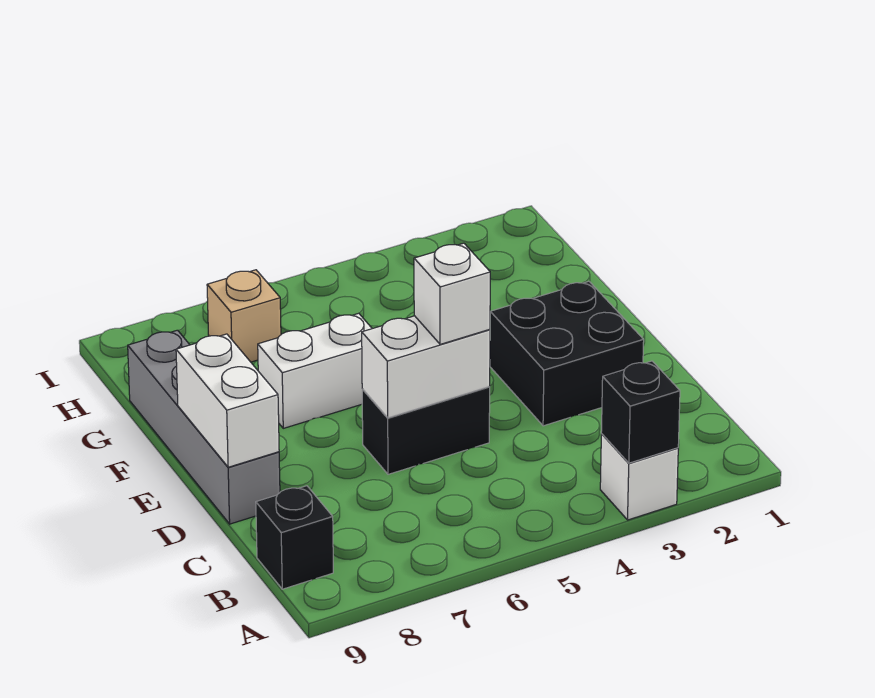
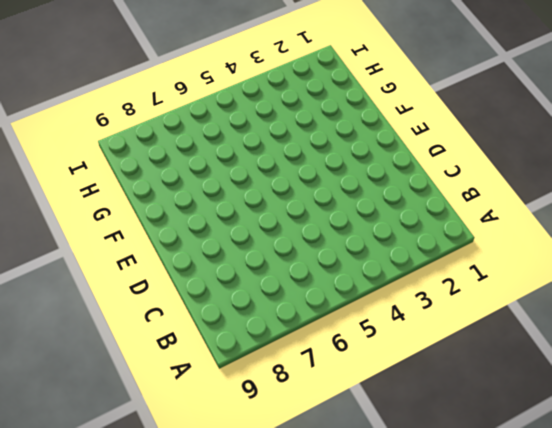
none -> white brick A3 level 1
none -> black brick B9 level 1

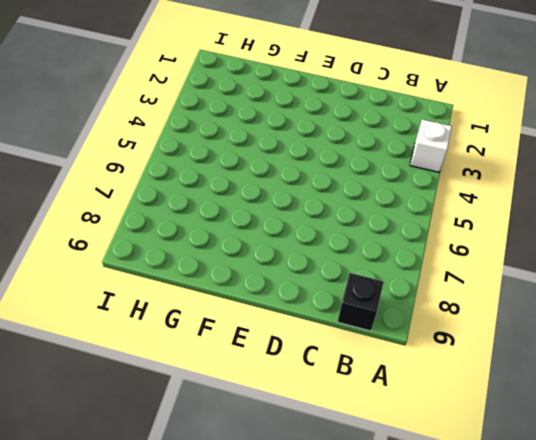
none -> black brick D2:E3 level 1
none -> black brick D5:D6 level 1

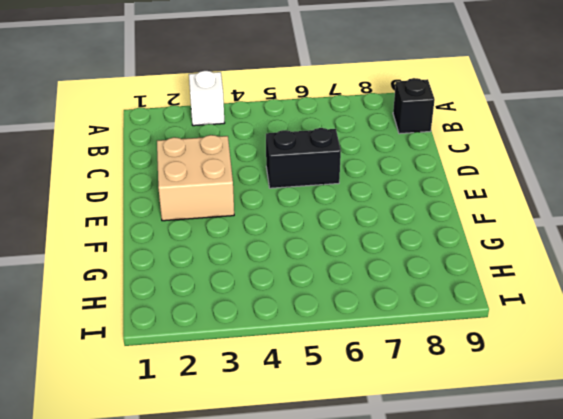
tan brick D2:E3 level 1 -> black brick D2:E3 level 1
none -> grey brick D9:G9 level 1
none -> white brick F6:F7 level 1

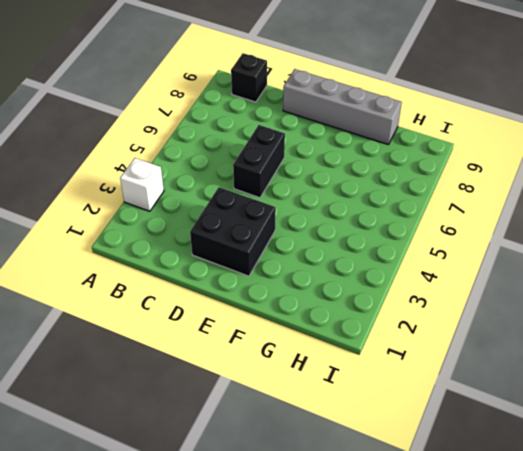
none -> white brick F6:F7 level 1
none -> tan brick H7 level 1

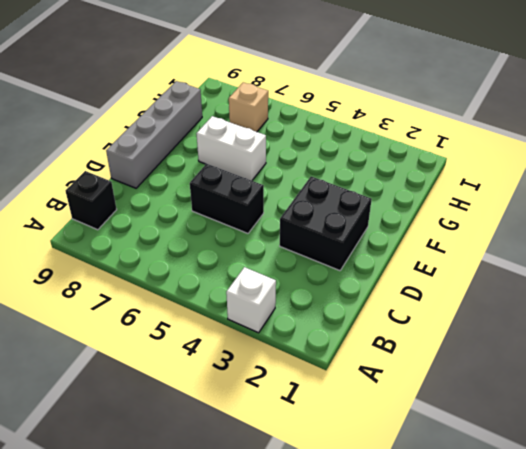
none -> black brick A3 level 2
none -> white brick D5:D6 level 2

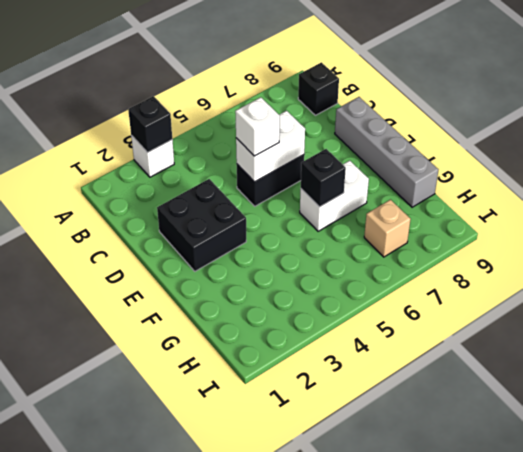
black brick F6 level 2 -> none
none -> white brick D9:E9 level 2

